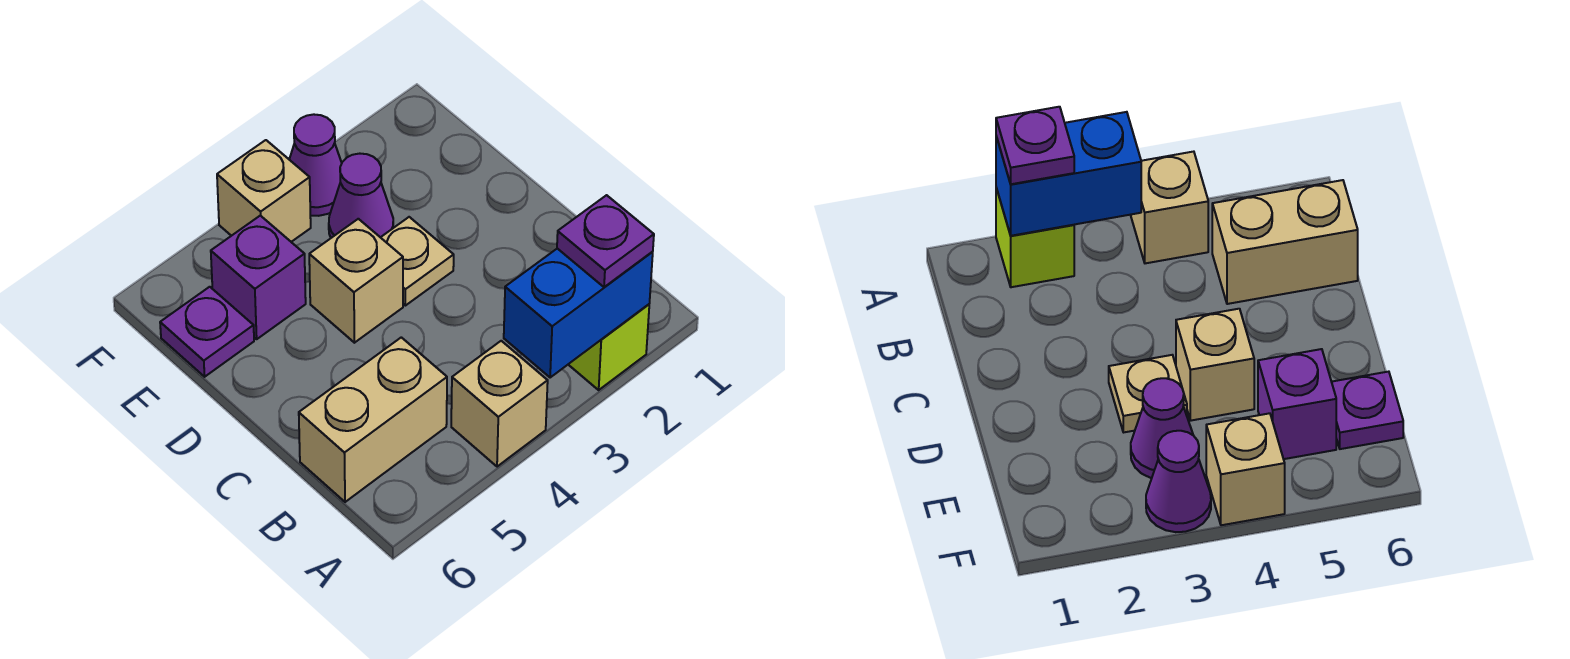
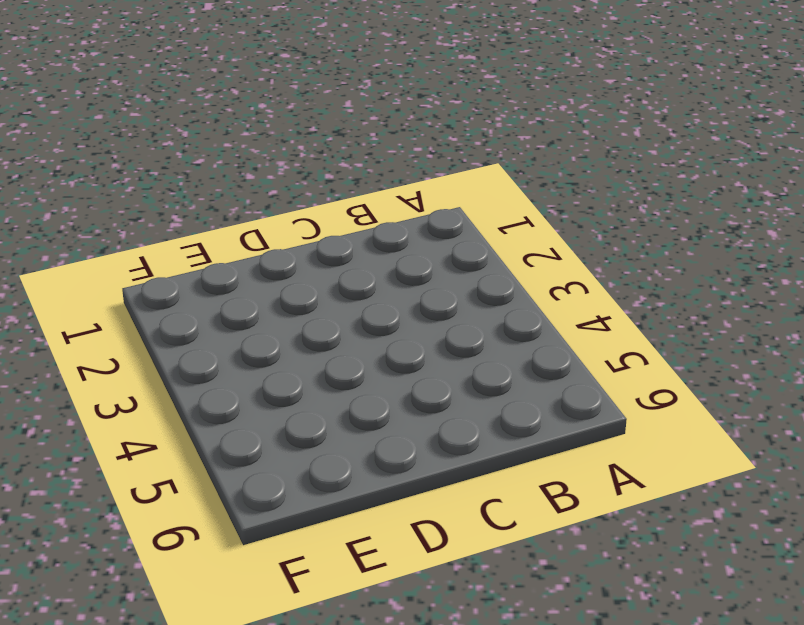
none -> lime brick A2 level 1
none -> tan brick A4 level 1
none -> tan brick B5:B6 level 1

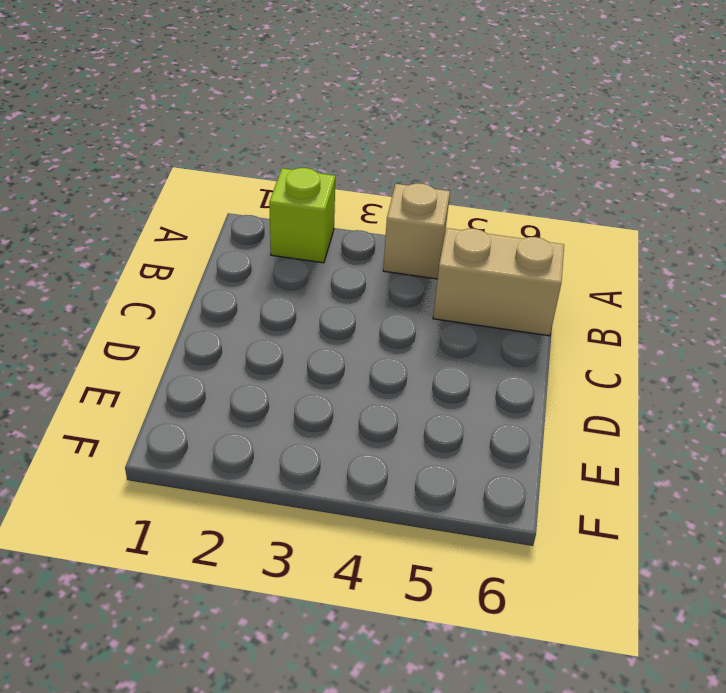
none -> tan plate D3 level 1
none -> tan brick D4 level 1
none -> purple cone E3 level 1

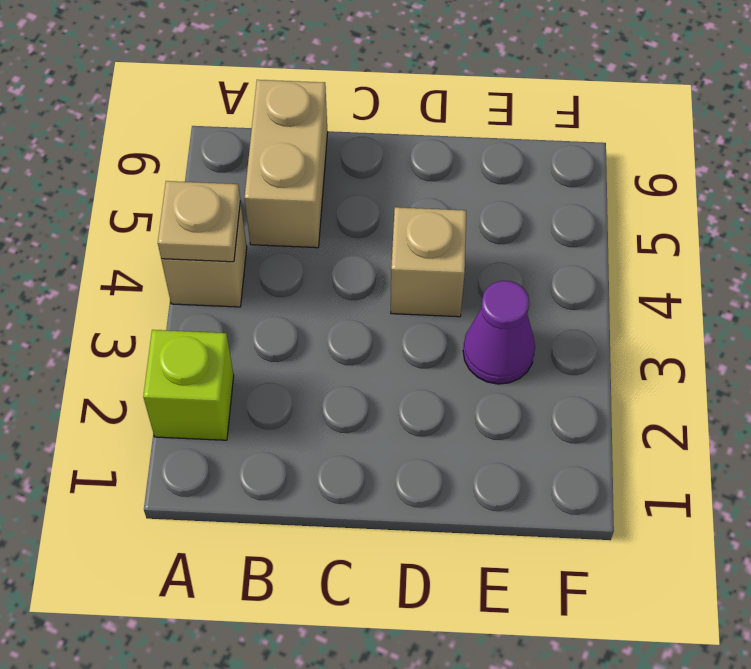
tan plate A4 level 2 -> tan plate D3 level 1
none -> purple brick E5 level 1
none -> purple plate E6 level 1
none -> purple cone F3 level 1

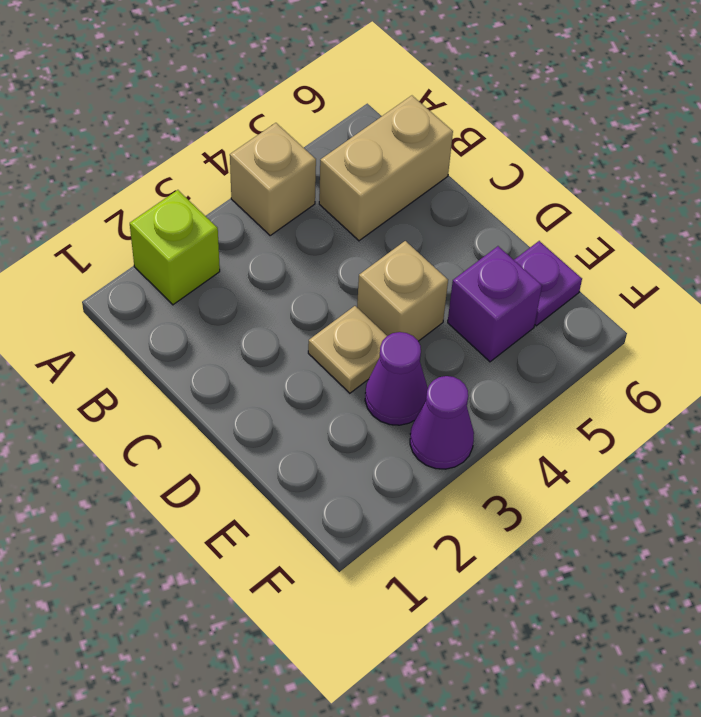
none -> tan brick F4 level 1
none -> blue brick A2:A3 level 2
none -> purple plate A2 level 3

